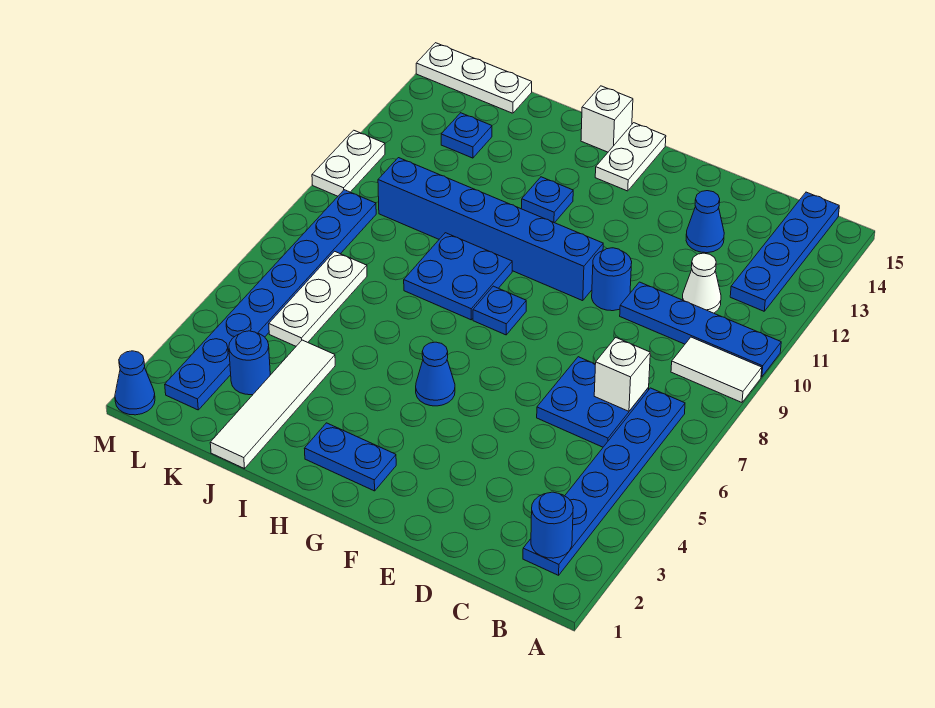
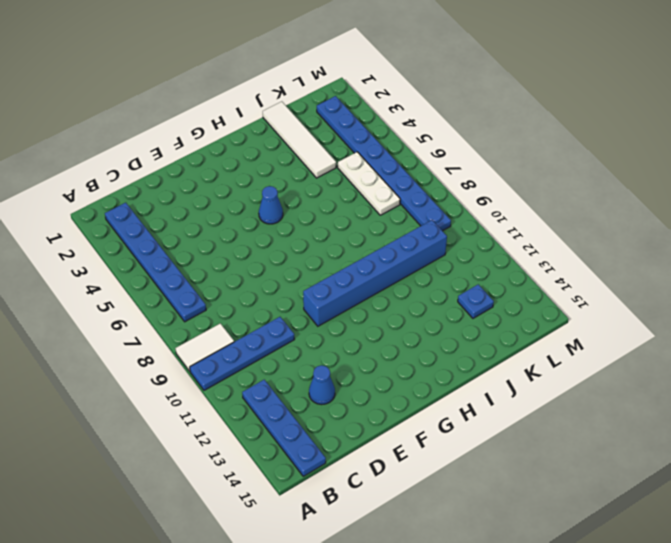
none -> blue plate C6:D7 level 1
none -> white cone C11 level 1
none -> blue round brick E10 level 1

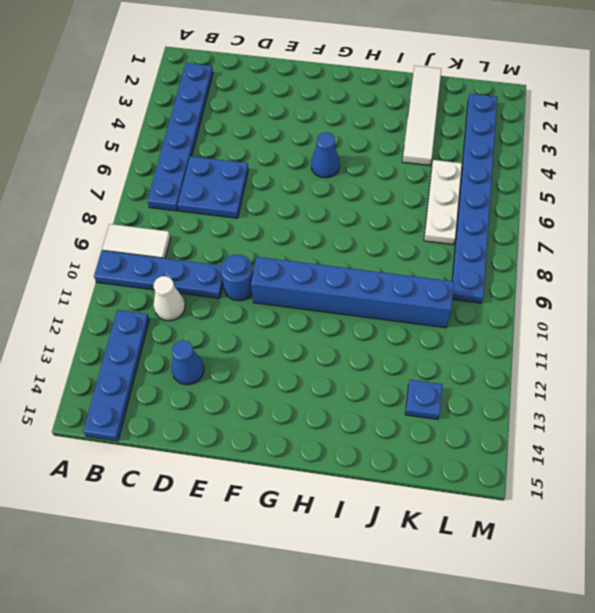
none -> blue plate G2:H2 level 1
none -> blue plate G8 level 1
none -> white plate G14:G15 level 1

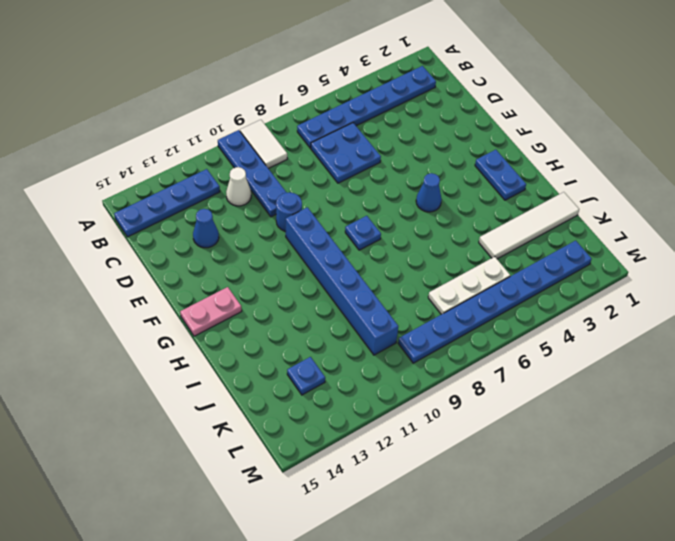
pink plate G14:G15 level 1 -> white plate G14:G15 level 1
none -> blue plate H8:I9 level 1
none -> blue plate H12 level 1
none -> white brick H15 level 1

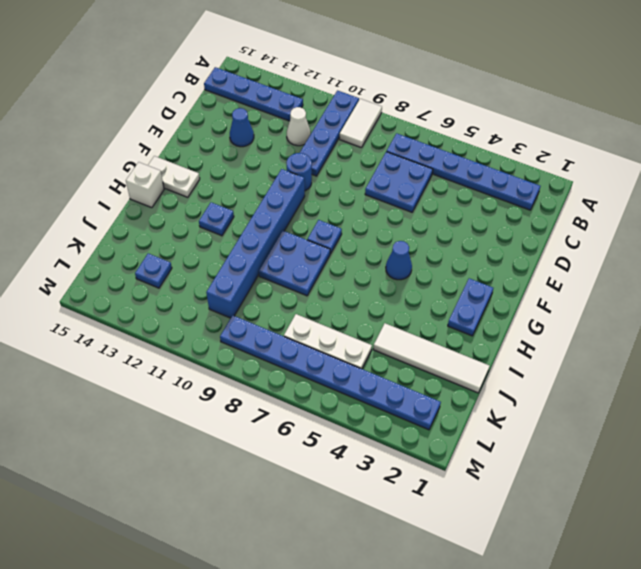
none -> blue round brick K3 level 1
none -> white plate K15:M15 level 1
none -> blue cone M1 level 1

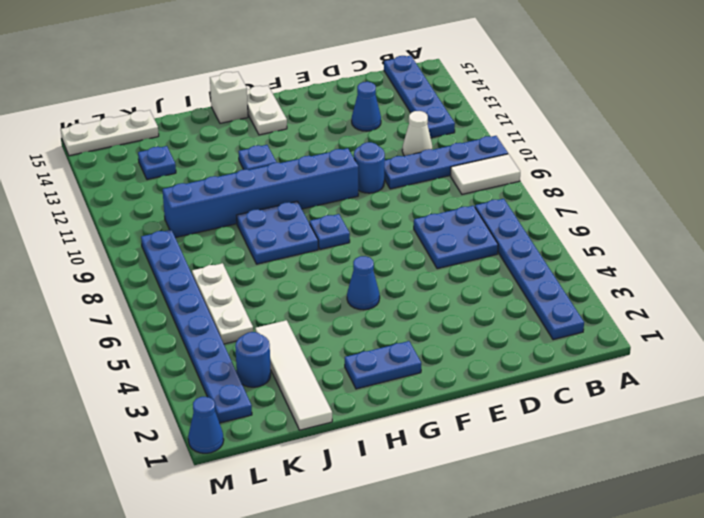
none -> white plate M10:M11 level 1
none -> blue round brick B2 level 2
none -> white brick C7 level 2

